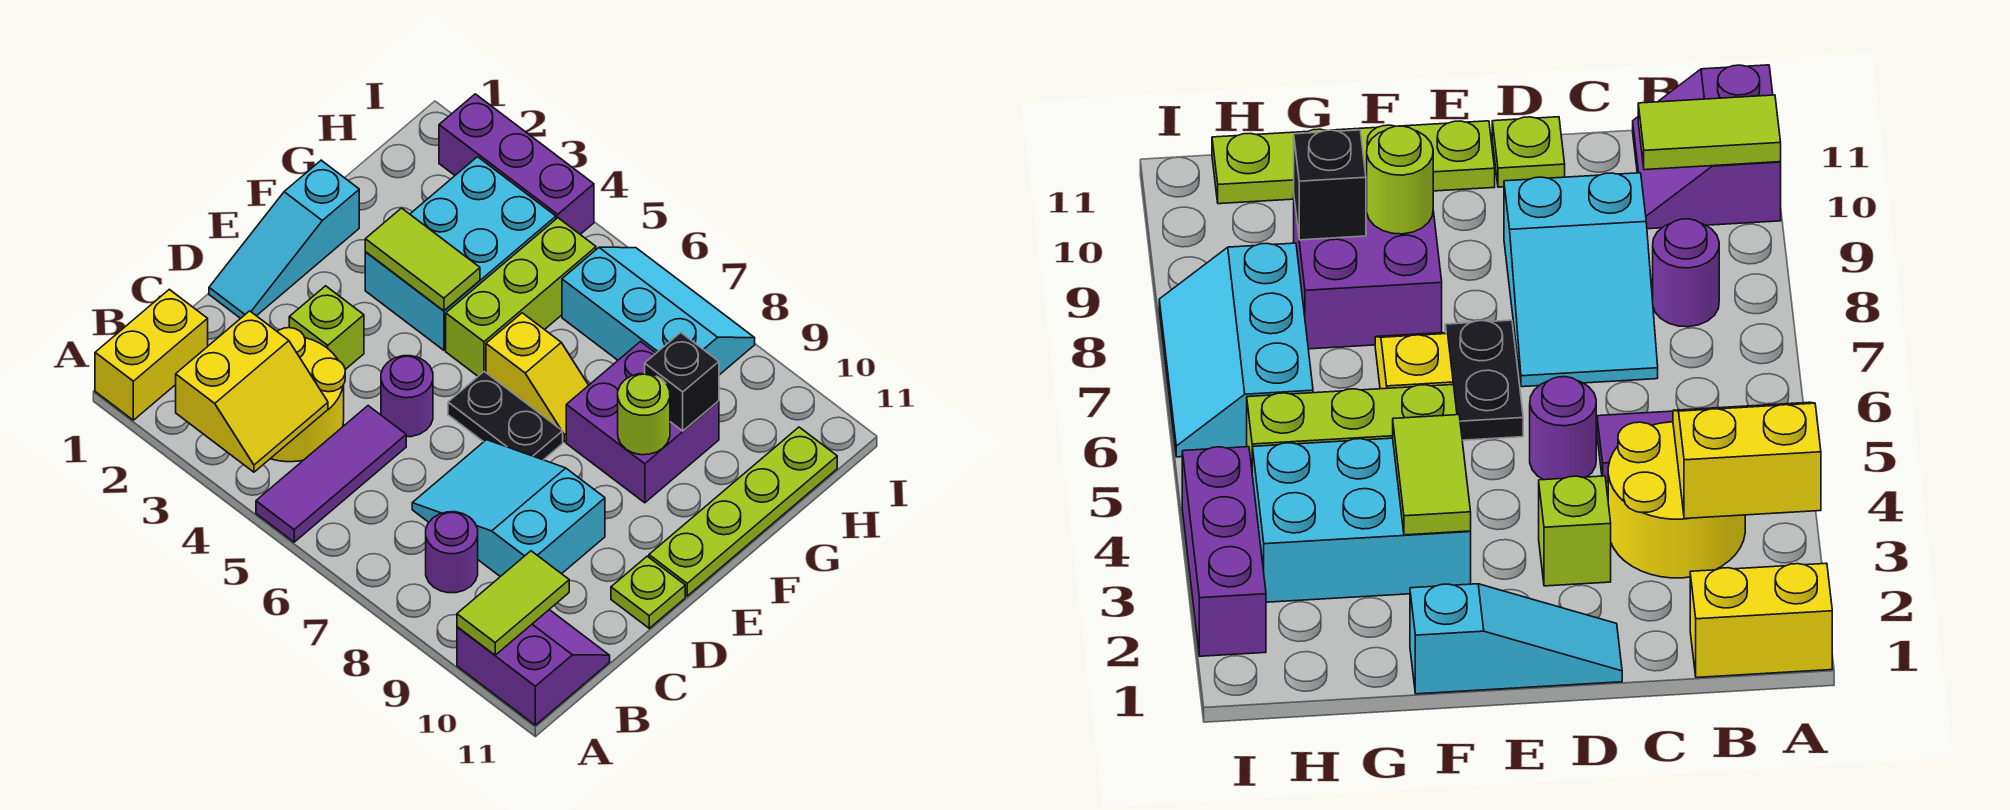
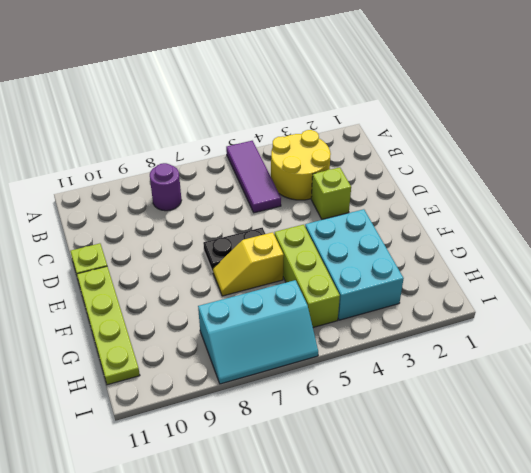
none -> yellow brick A1:B1 level 1
none -> purple slope A10:B11 level 1 top A
none -> cyan slope C7:D9 level 1 top 9

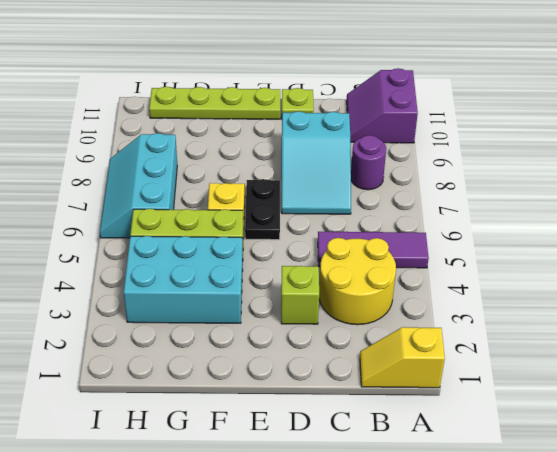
yellow slope A1:B1 level 1 top A -> yellow brick A1:B1 level 1
none -> cyan slope D1:F1 level 1 top F
none -> purple round brick D5 level 1
none -> purple brick F8:G9 level 1

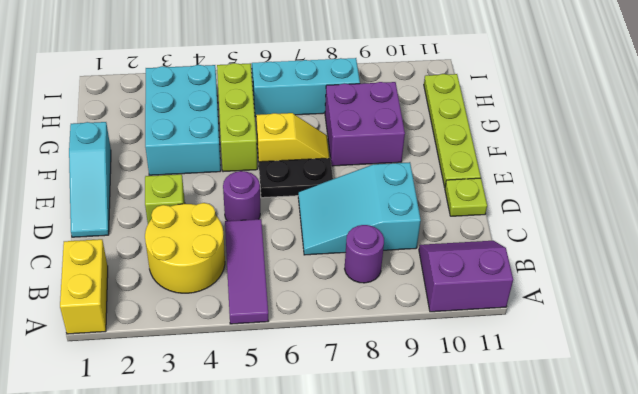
none -> purple brick I2:I4 level 1
none -> yellow slope A3:B4 level 2 top 3
none -> lime tile A10:B10 level 2

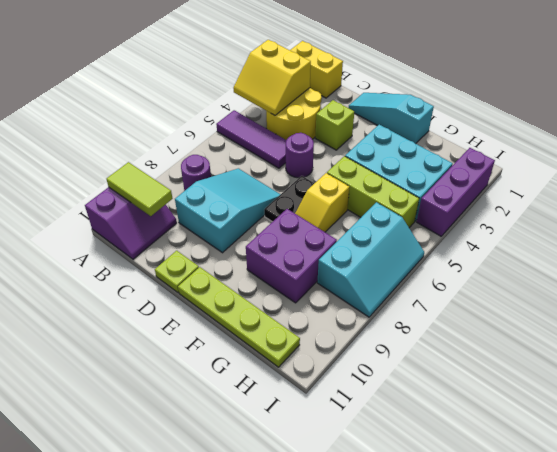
none -> lime tile F3:F4 level 2
none -> lime round brick F9 level 2
none -> black brick G9 level 2

